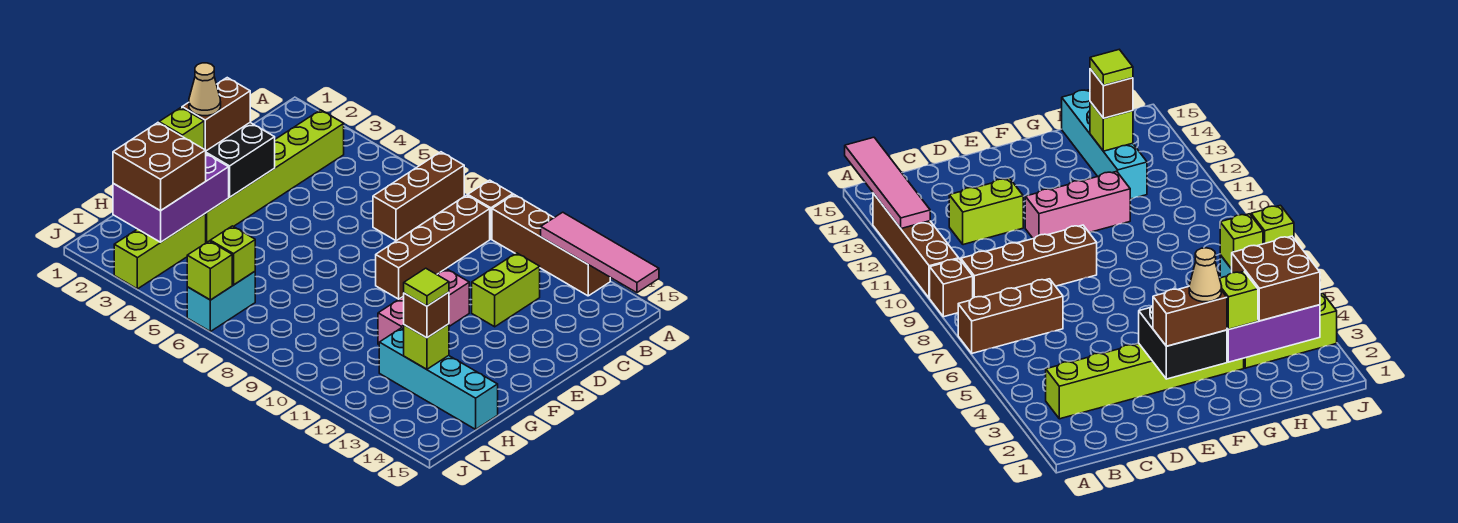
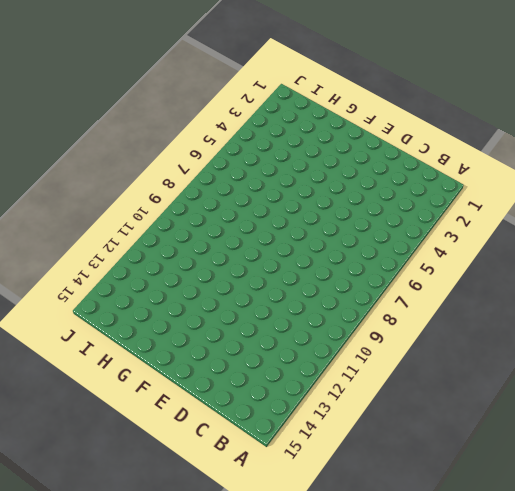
none -> brown brick A7:C7 level 1
none -> brown brick A9 level 1
none -> brown brick A10:A13 level 1

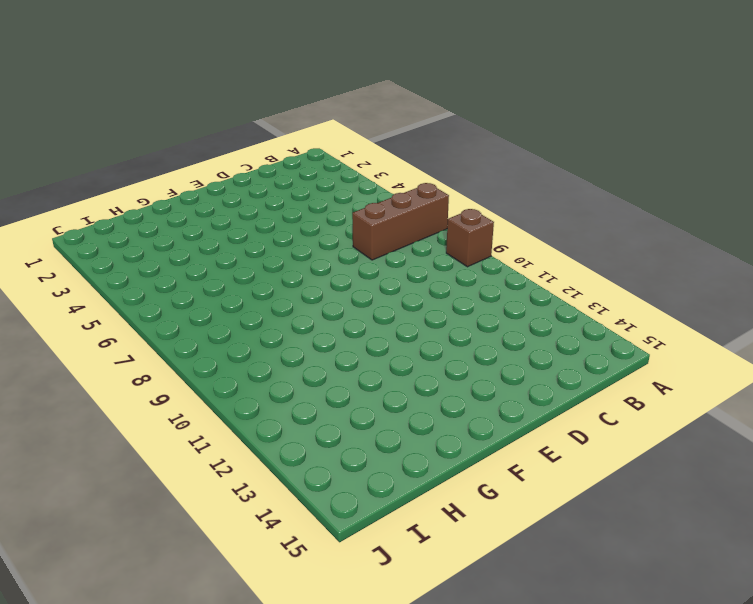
none -> brown brick A10:A13 level 1
none -> lime brick B3:G3 level 1
none -> brown brick B9:E9 level 1

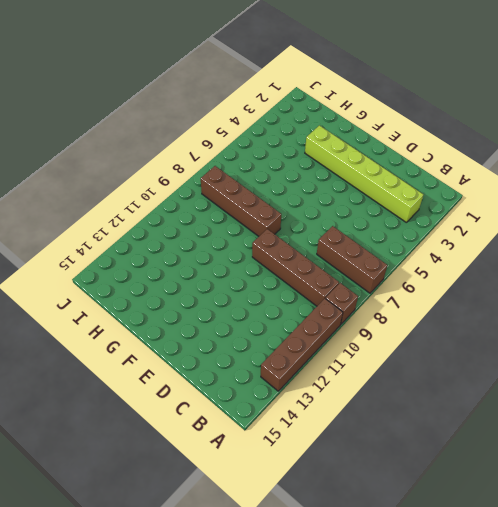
brown brick F8:I8 level 1 -> none
none -> lime brick C12:D12 level 1
none -> pink brick E11:G11 level 1
none -> lime brick H3:J3 level 1

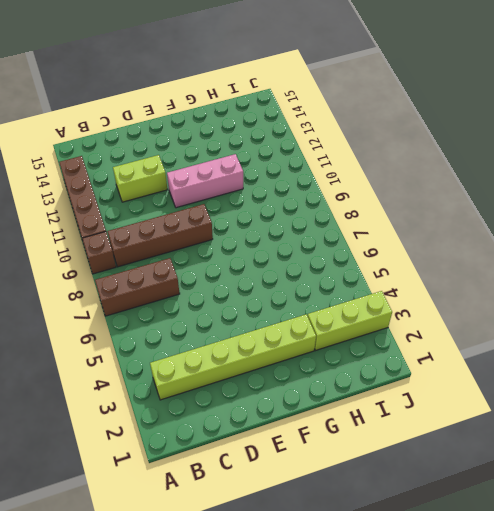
none -> cyan brick H12:H15 level 1
none -> cyan brick I6:J6 level 1
none -> pink tile A12:A15 level 2

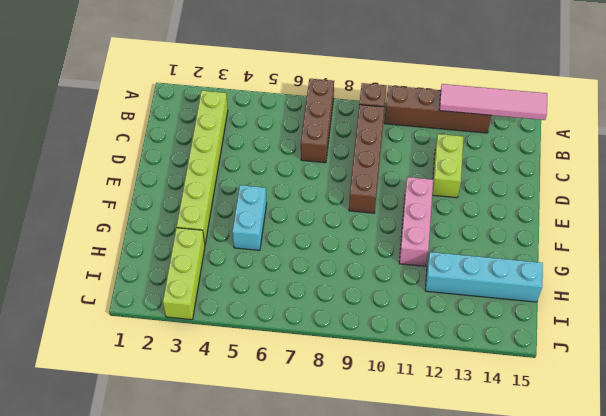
cyan brick F5:G5 level 1 -> cyan brick I6:J6 level 1
none -> black brick E2:F3 level 2
none -> purple brick G2:I3 level 2
none -> lime brick H13 level 2

